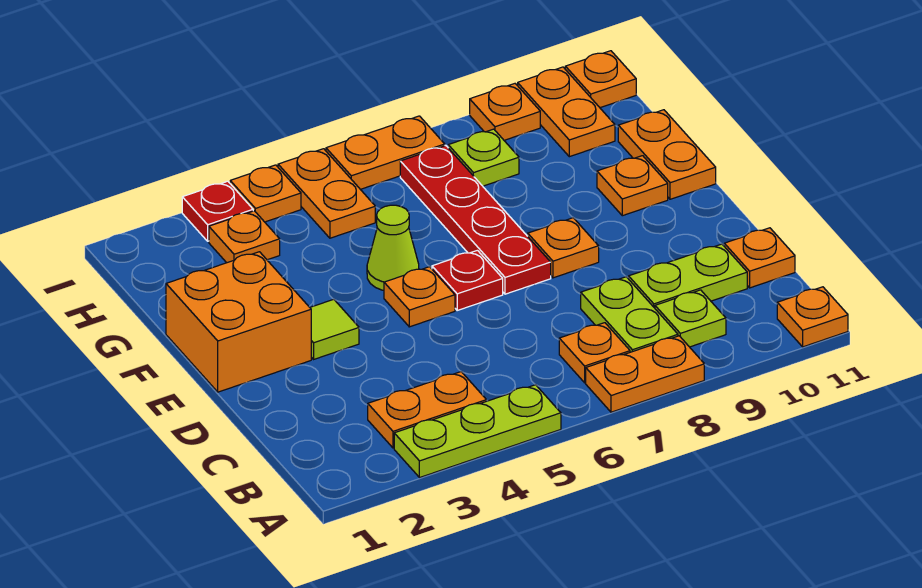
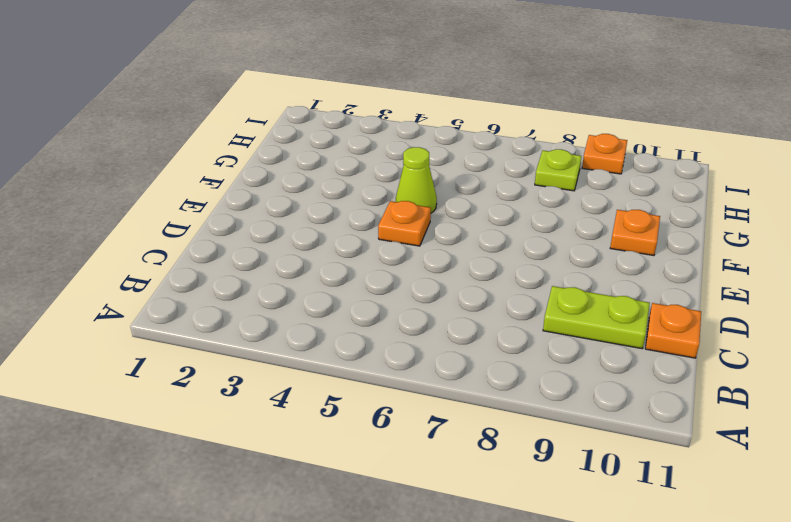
none -> lime plate A3:A5 level 1
none -> orange plate A7:A8 level 1
none -> orange plate A11 level 1

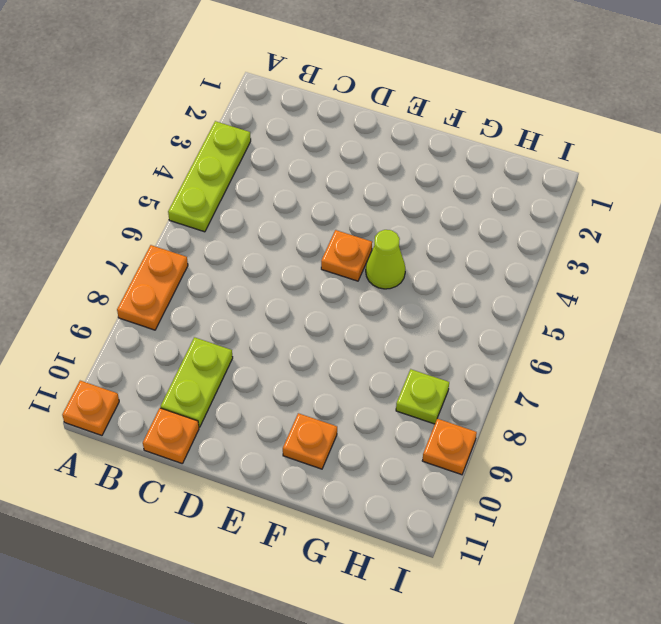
none -> orange plate B3:B4 level 1
none -> orange plate B7 level 1
none -> lime plate B8:C8 level 1

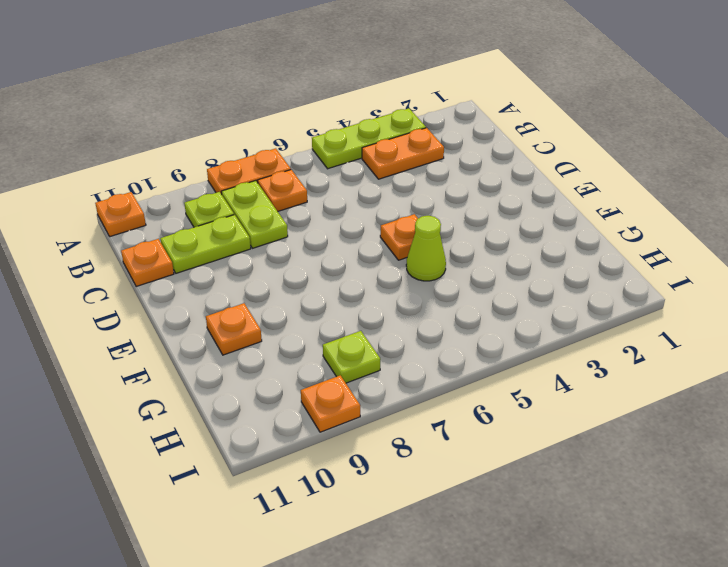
none -> orange brick E1:F2 level 1
none -> lime tile E3 level 1
none -> red plate E6 level 1

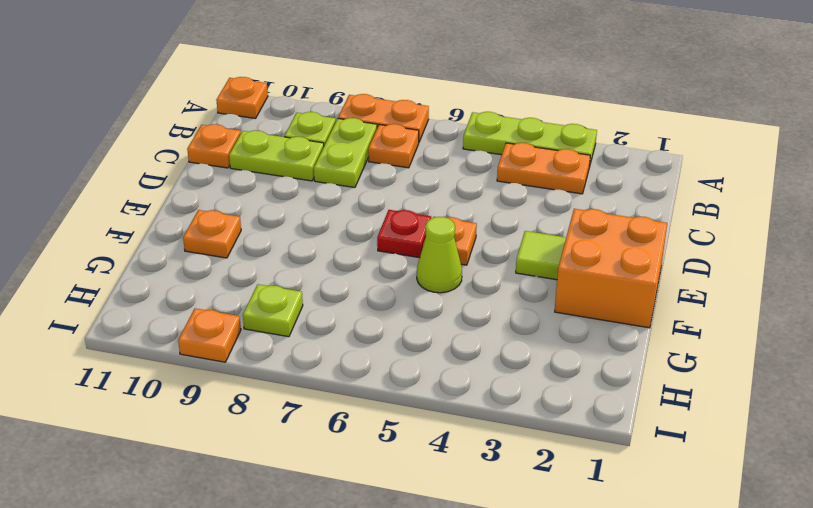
none -> red plate E7:H7 level 1
none -> orange plate E8 level 1
none -> orange plate F11:G11 level 1

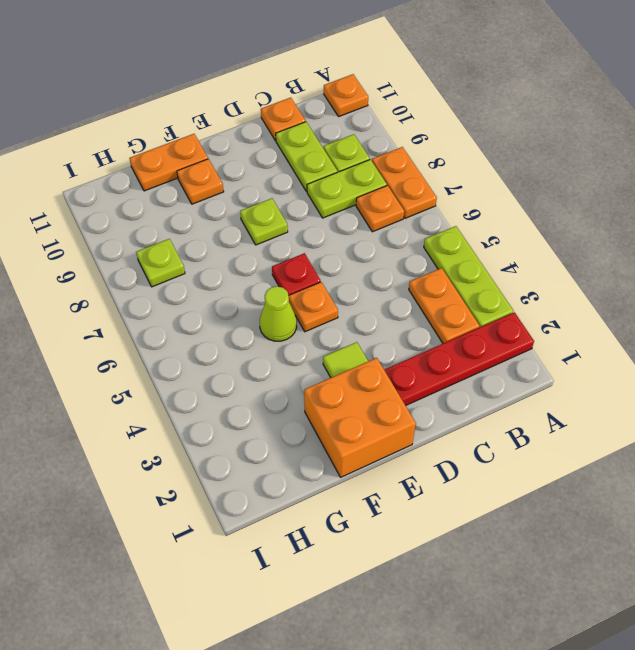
red plate A2:D2 level 1 -> red plate E7:H7 level 1
lime plate E8 level 1 -> orange plate E8 level 1
none -> orange plate H3 level 1
none -> orange plate H5:I5 level 1
none -> orange plate H10:I10 level 1

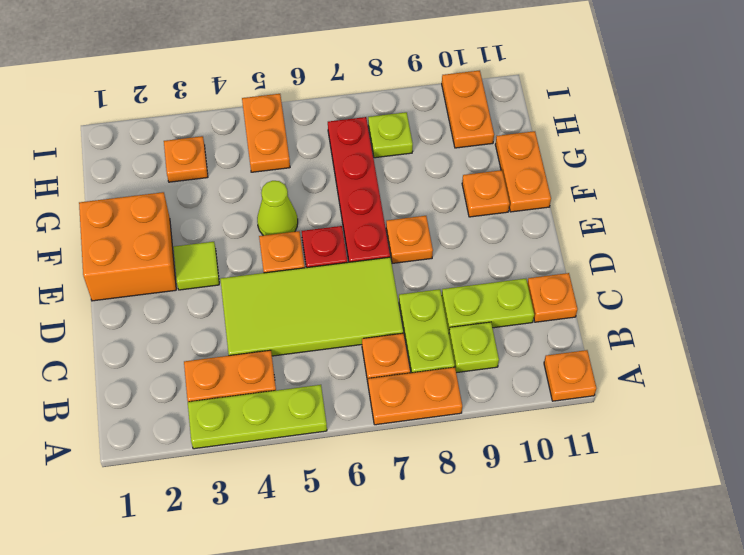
lime tile C4:D7 level 1 -> none
none -> red plate I3 level 1
none -> orange plate I4 level 1
none -> orange plate I6:I7 level 1

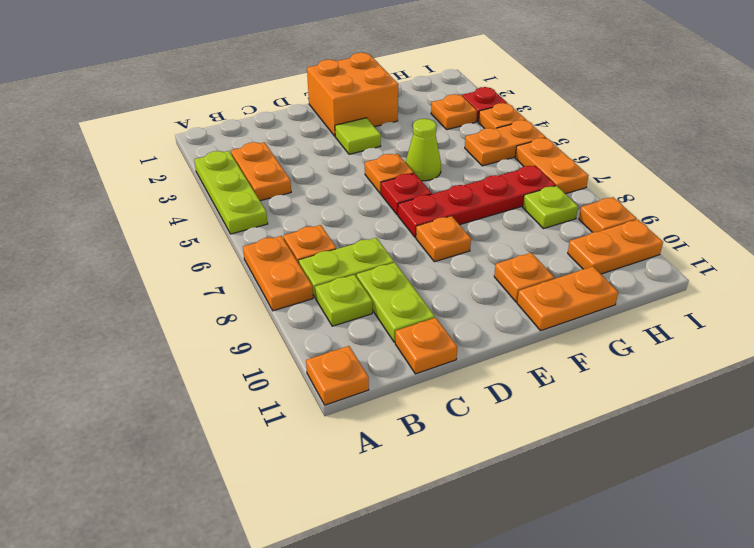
none -> orange plate I11 level 1

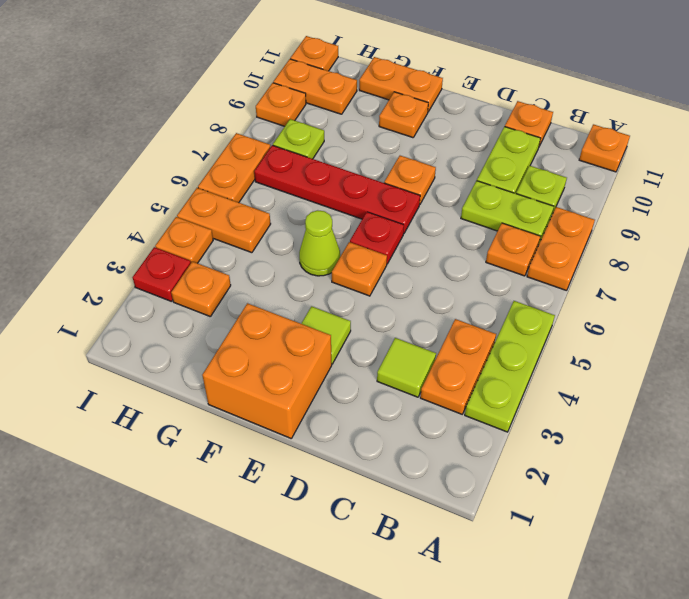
lime tile C3 level 1 -> none

